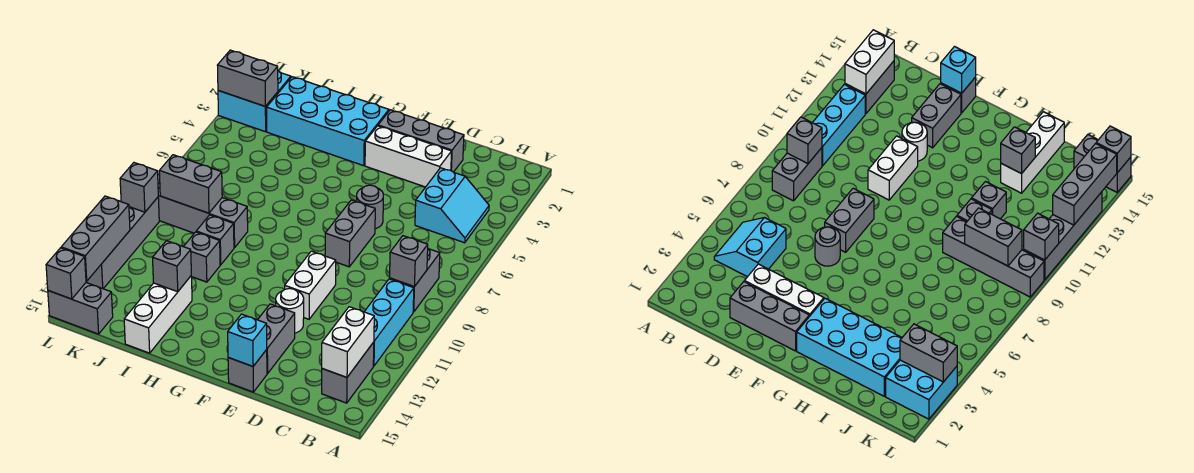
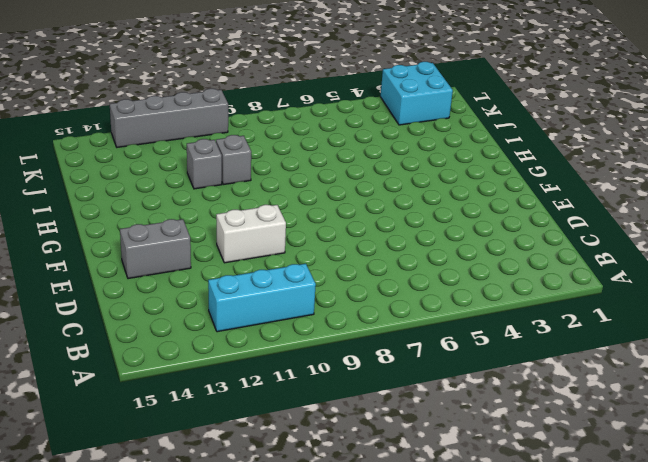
none -> cyan slope B4:C5 level 1 top C
none -> grey brick B8:B9 level 1
none -> grey brick B13:B14 level 1

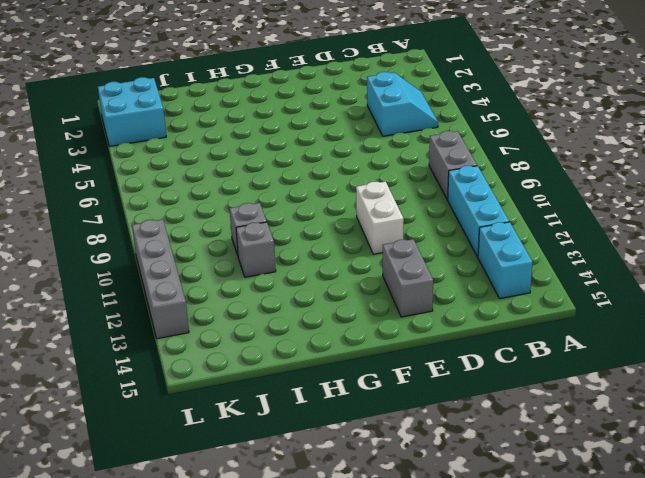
cyan brick B13:B14 level 1 -> grey brick B13:B14 level 1
none -> grey brick D2:F2 level 1
none -> white brick D3:F3 level 1
none -> grey round brick E6 level 1

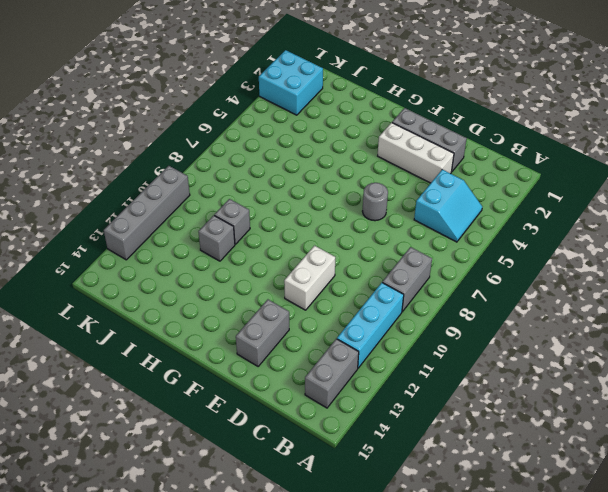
none -> grey brick E7:E8 level 1
none -> white round brick E12 level 1
none -> grey brick E15 level 1

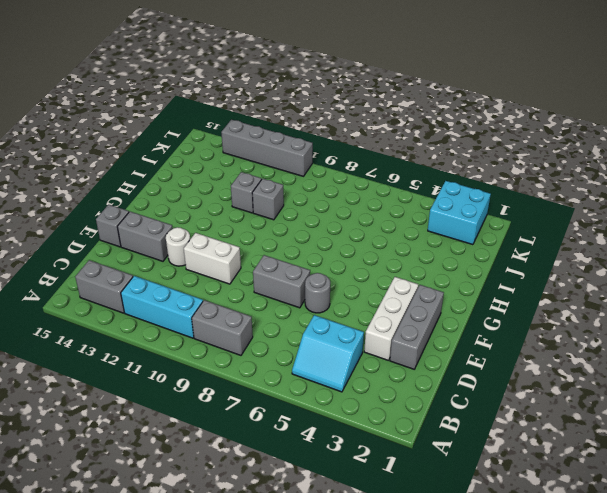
none -> cyan brick G2:J3 level 1
none -> grey brick I9:L9 level 1
none -> white brick I13:I15 level 1

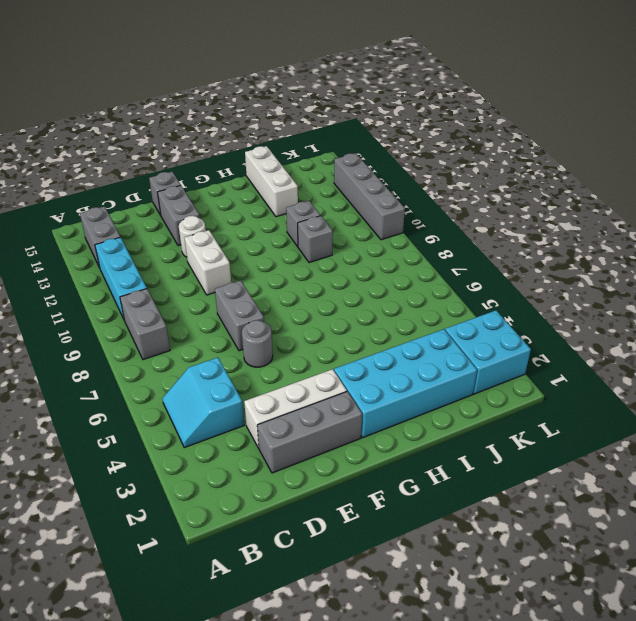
none -> grey brick I9:L9 level 1
none -> grey brick K15:L15 level 1
none -> grey brick B9 level 2

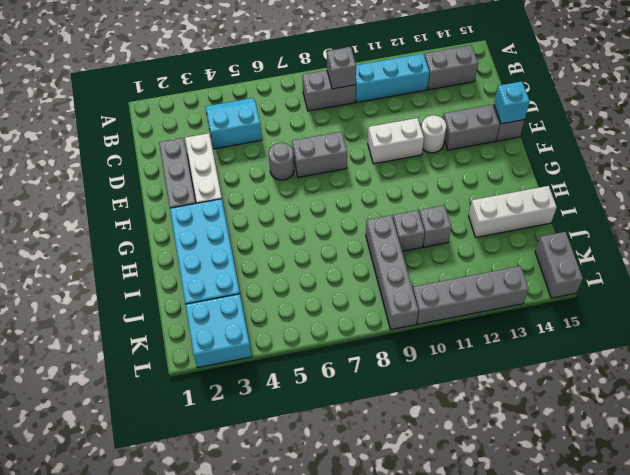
none -> white brick B13:B14 level 2
none -> grey brick I13 level 2
none -> grey brick J9:K9 level 2

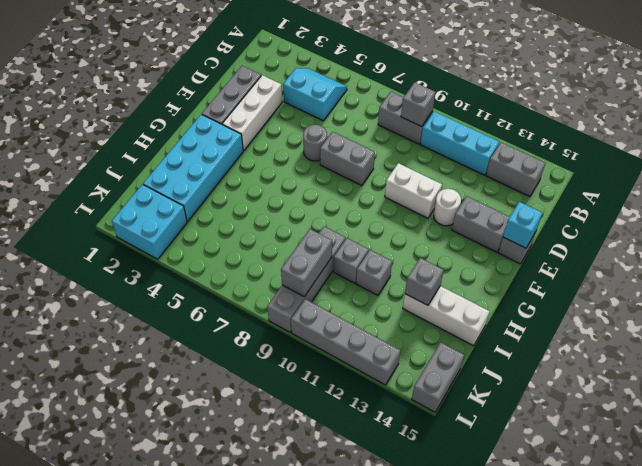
none -> white brick B13:B14 level 2
none -> grey brick K3:L3 level 2
none -> grey brick L10 level 2

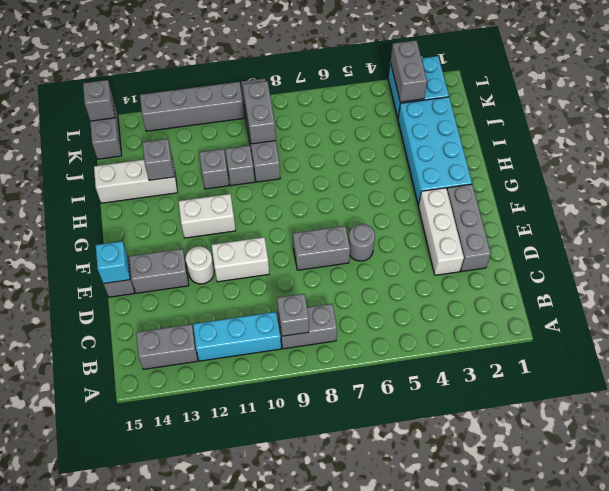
white brick G11:G12 level 1 -> white brick B13:B14 level 2
none -> cyan slope B4:C5 level 1 top C
none -> grey brick L10 level 2
none -> grey brick L12:L14 level 2

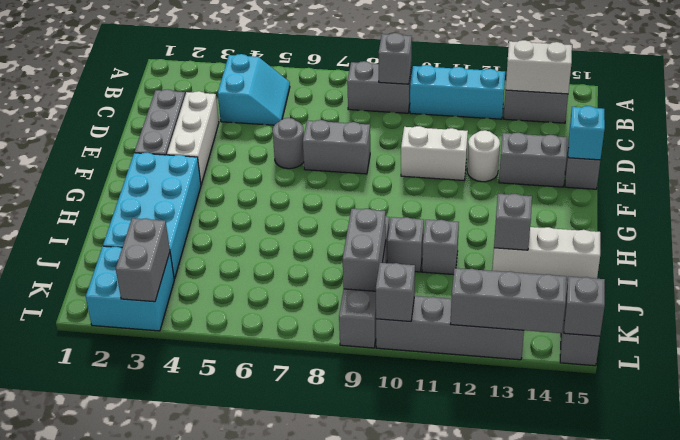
cyan slope B4:C5 level 1 top 4 -> cyan slope B4:C5 level 1 top C

